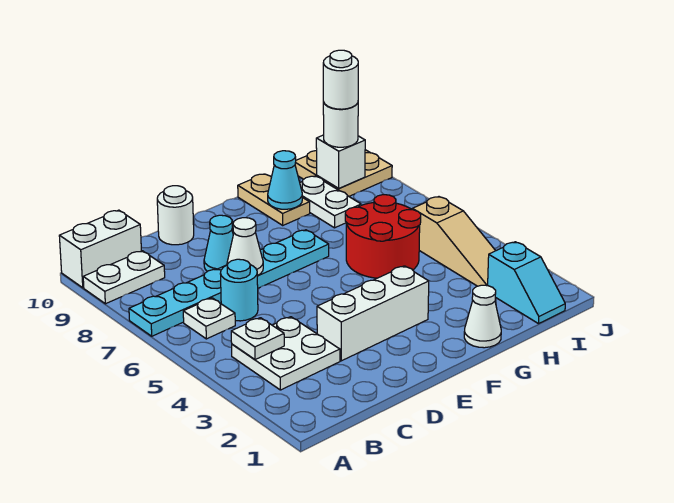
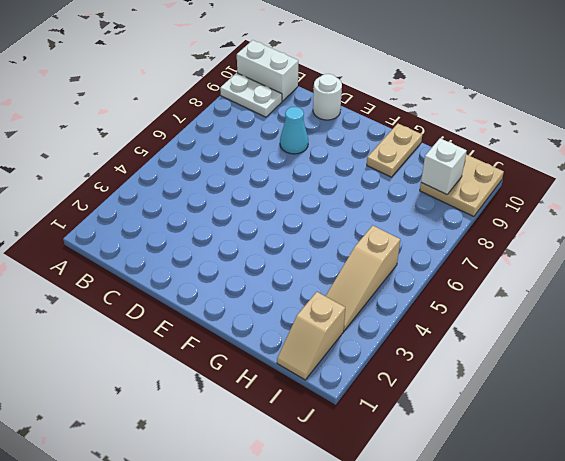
tan slope I1:I2 level 1 top 2 -> cyan slope I1:I2 level 1 top 2
none -> cyan plate A7:F7 level 1
none -> white plate B3:C4 level 1
none -> white plate B6 level 1

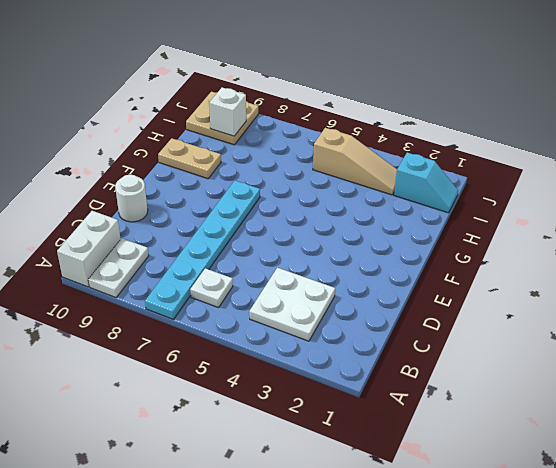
none -> cyan round brick C6 level 1
none -> white brick D3:F3 level 1
none -> cyan cone D8 level 1

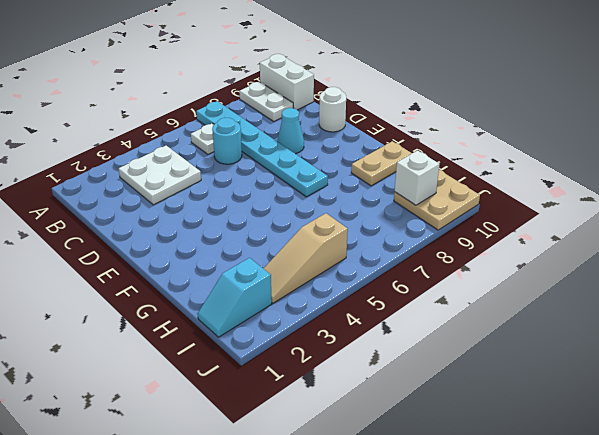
none -> white brick D3:F3 level 1
none -> white cone G1 level 1
none -> red round brick G5:H6 level 1

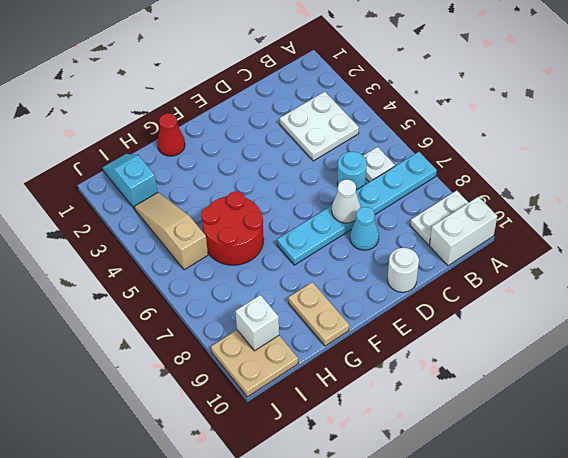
red cone G1 level 1 -> white cone G1 level 1
none -> white brick D3:F3 level 1
none -> white plate H8:H9 level 1
none -> white plate B4 level 2

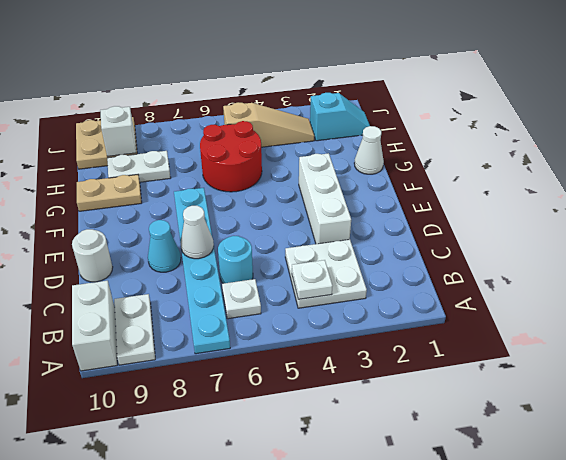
none -> cyan cone G9 level 2
none -> white round brick I9 level 3
none -> white round brick I9 level 4

